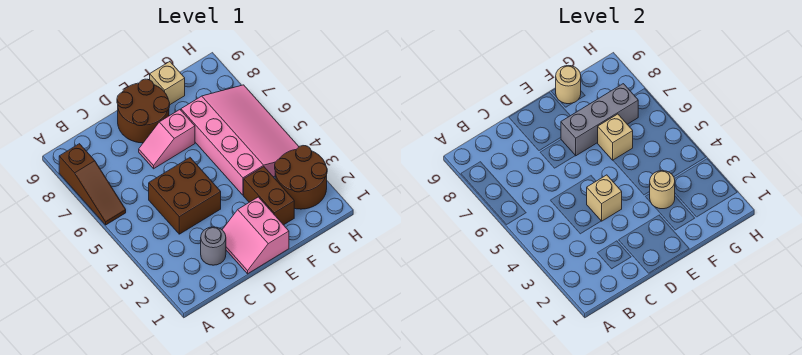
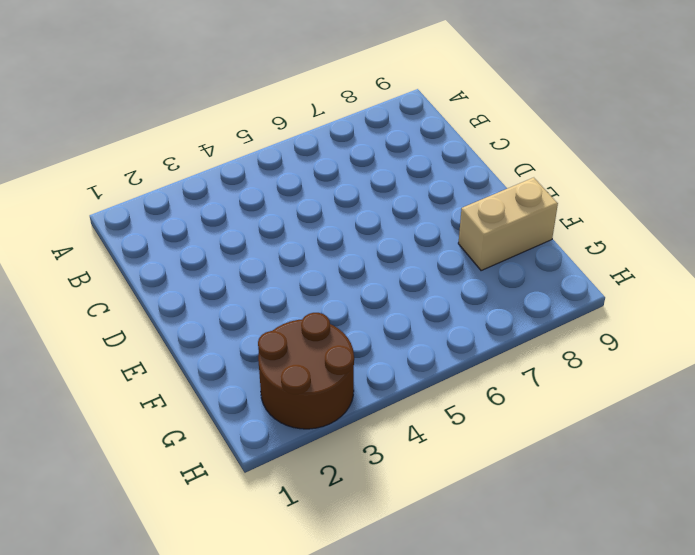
tan brick F8:F9 level 1 -> tan brick F9 level 1
none -> brown slope A6:A8 level 1 top 8
none -> grey round brick C2 level 1
none -> brown brick C4:D5 level 1

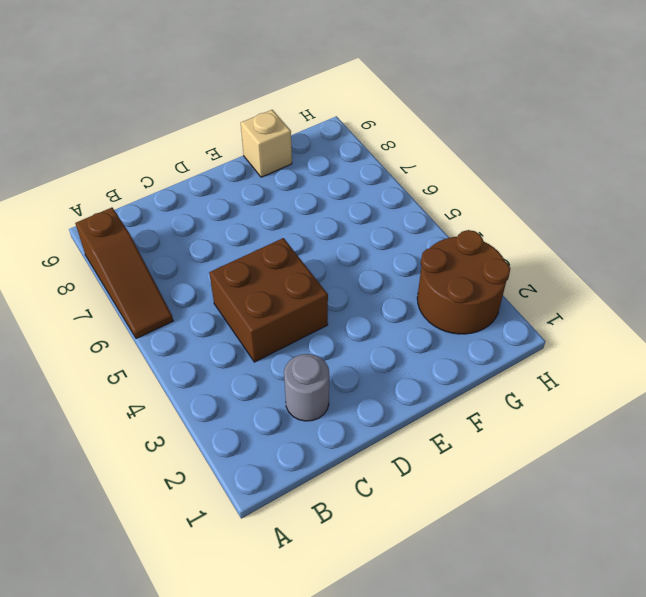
none -> pink slope D1:E2 level 1 top E
none -> pink slope D7:E7 level 1 top E
none -> brown round brick D8:E9 level 1

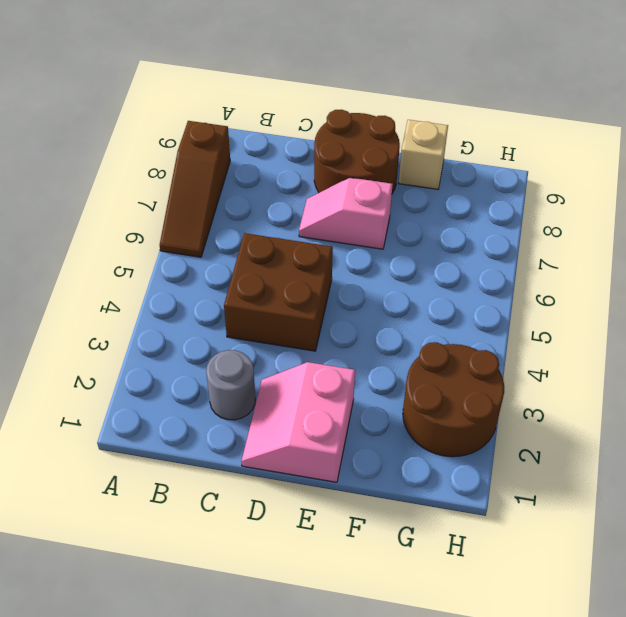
none -> brown brick F2:F3 level 1
none -> pink slope F4:H7 level 1 top F
none -> tan brick D4 level 2

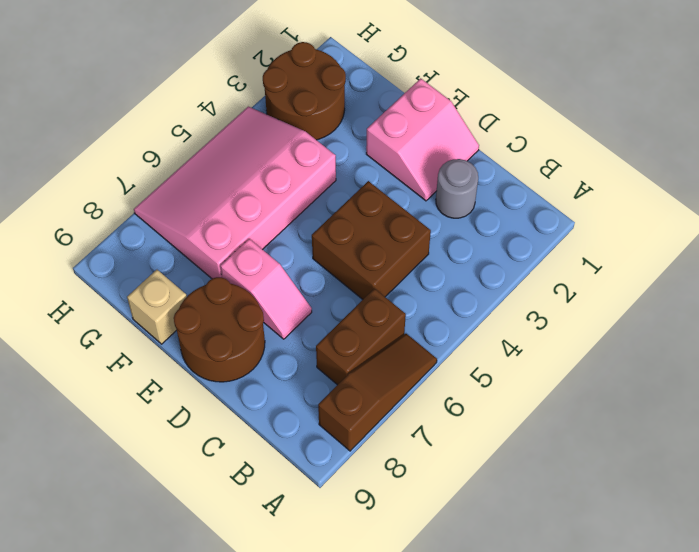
brown brick B6:B7 level 1 -> brown brick F2:F3 level 1
none -> tan brick D4 level 2
none -> grey brick E7:G7 level 2
none -> tan round brick F3 level 2

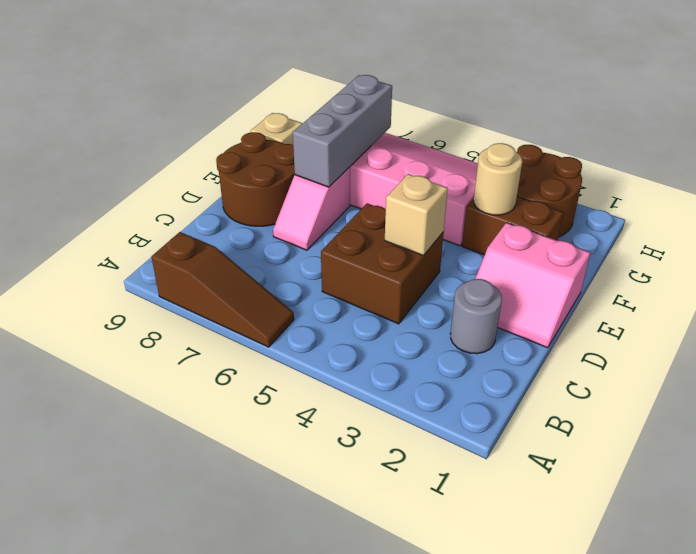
none -> tan brick F6 level 2
none -> tan round brick F9 level 2

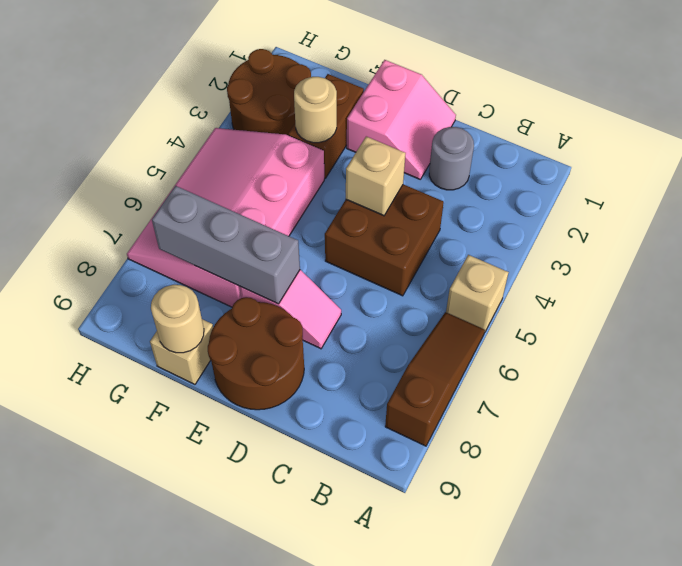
tan brick A5 level 1 -> tan brick F6 level 2

